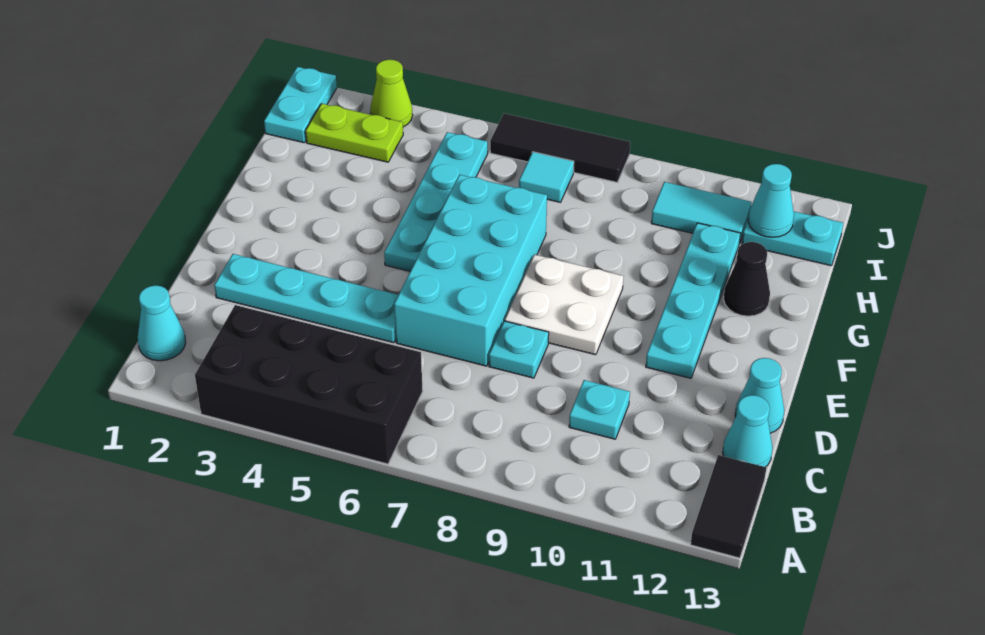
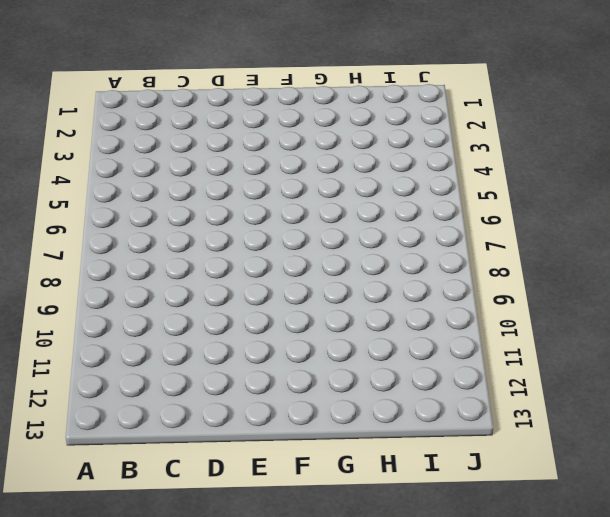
none -> black brick A3:B6 level 1
none -> black tile A13:B13 level 1
none -> cyan cone B1 level 1

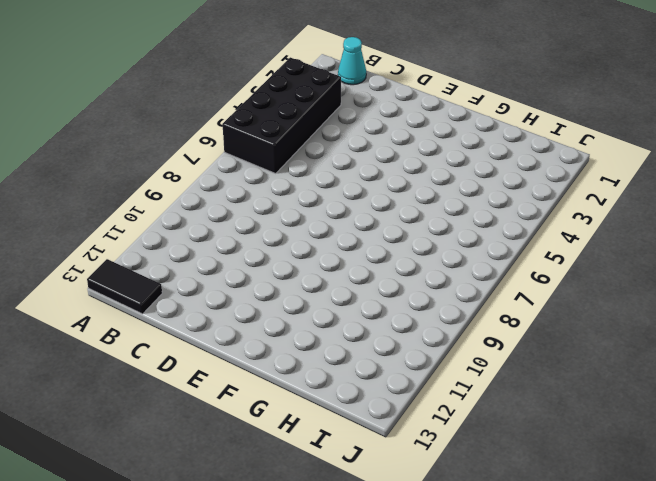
none -> cyan plate C10 level 1
none -> cyan cone C13 level 1
none -> cyan plate D2:D5 level 1

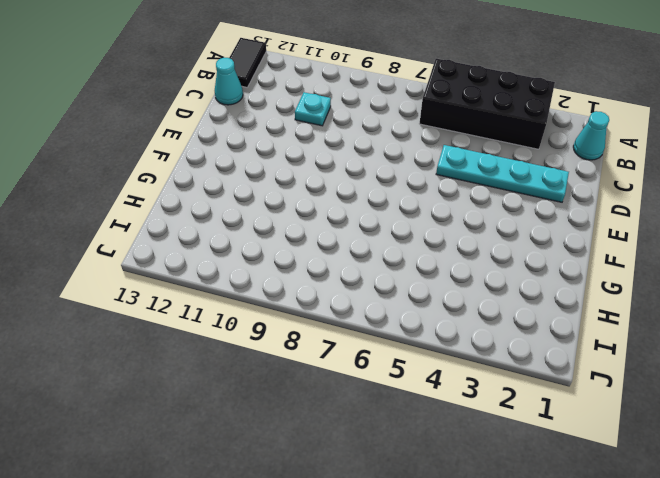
none -> cyan brick D6:G7 level 1
none -> cyan plate D8 level 1
none -> cyan cone D13 level 1

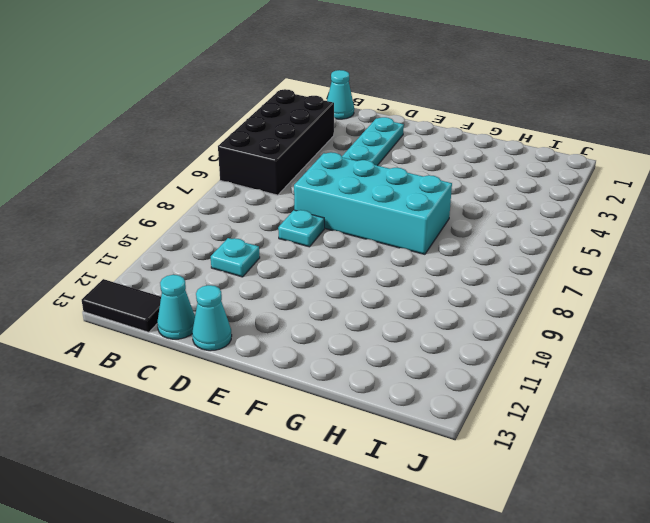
none -> white plate E8:F9 level 1
none -> cyan plate E11:H11 level 1
none -> cyan plate F5:I5 level 1

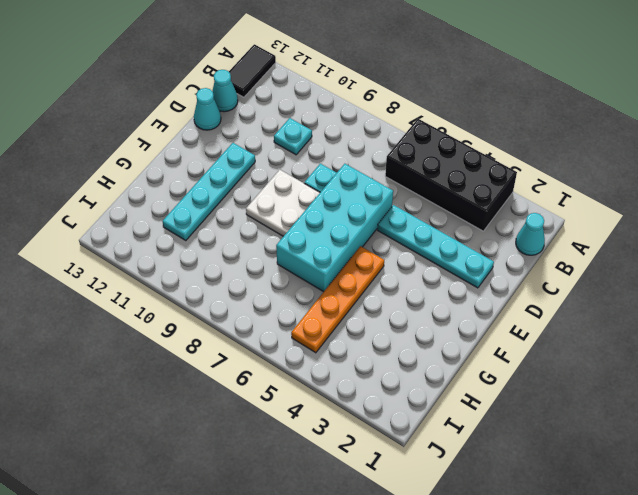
orange plate F5:I5 level 1 -> cyan plate F5:I5 level 1
none -> black cone G12 level 1
none -> cyan plate I1:J1 level 1
none -> lime plate I2:I3 level 1

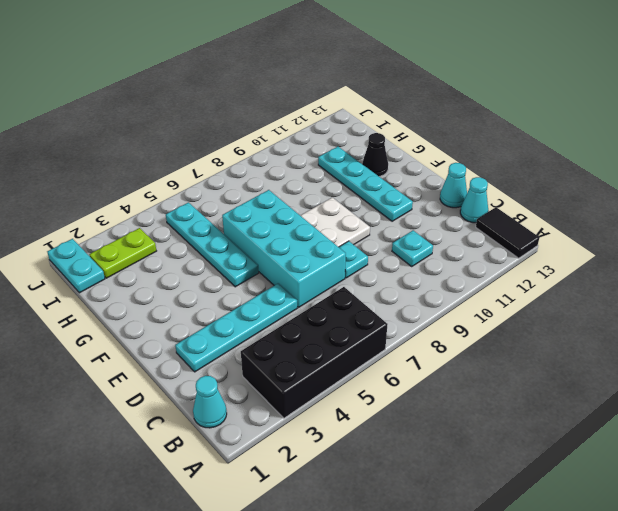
none -> cyan tile I7 level 1
none -> cyan tile I10:I11 level 1
none -> cyan plate I12:I13 level 1

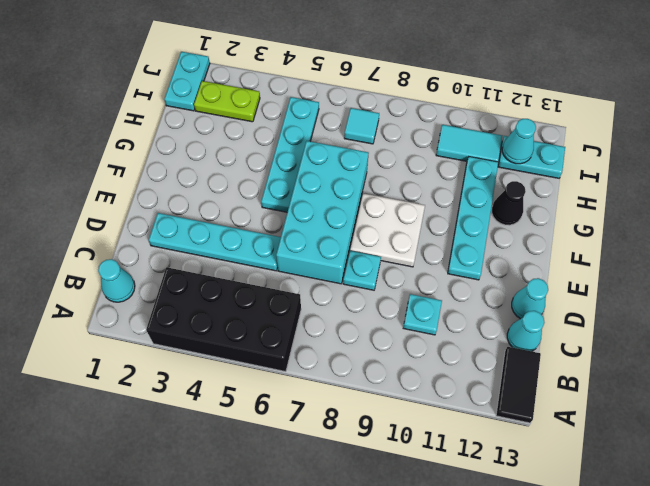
none -> lime cone J3 level 1
none -> black tile J6:J8 level 1

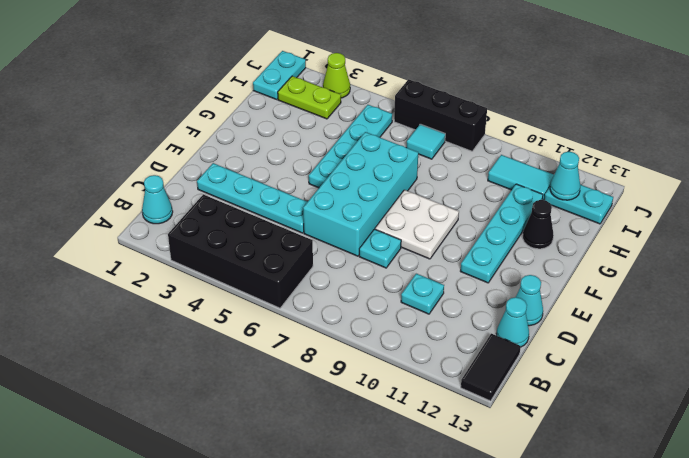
black brick J6:J8 level 1 -> black tile J6:J8 level 1

